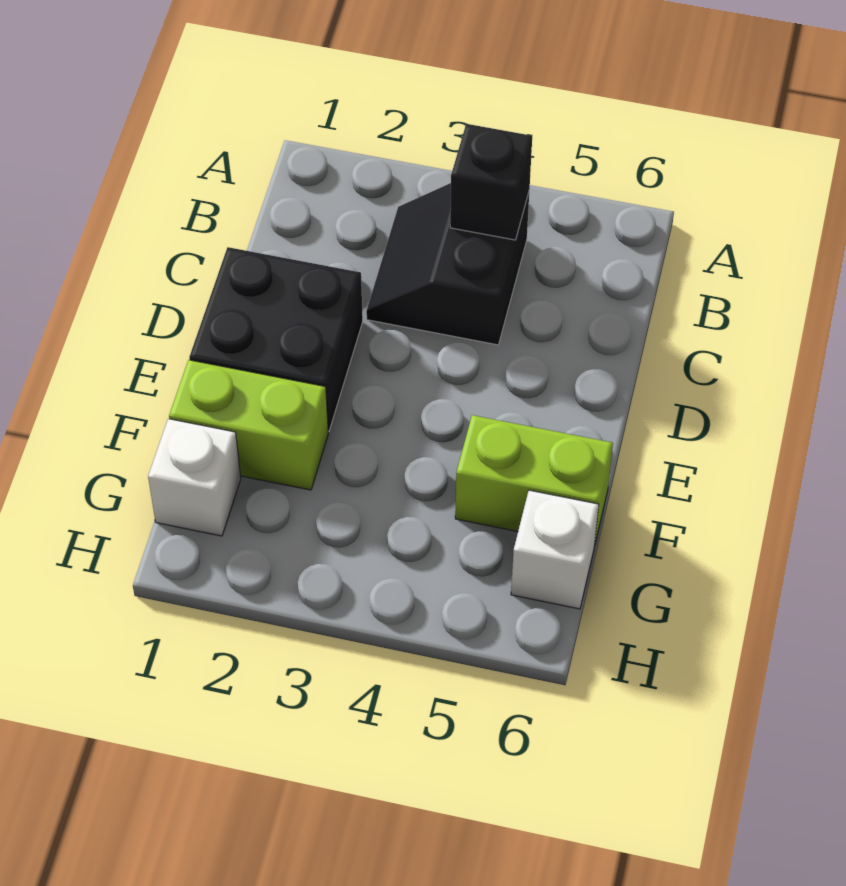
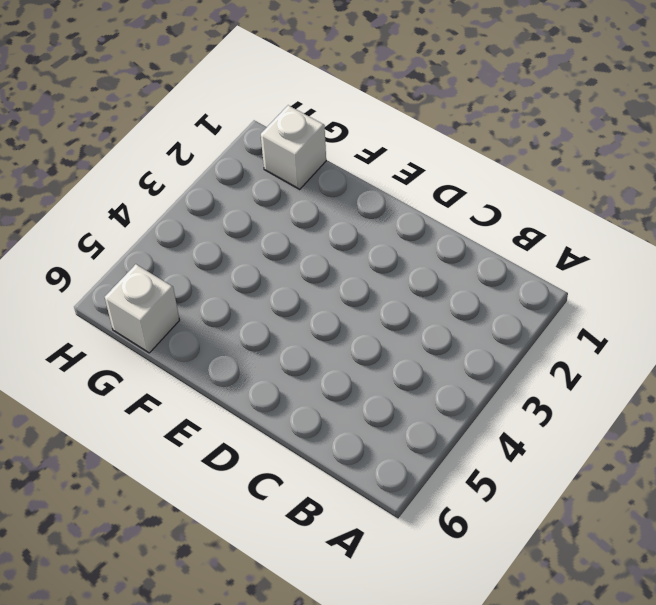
none -> black slope B3:C4 level 1 top 4
none -> black brick D1:E2 level 1

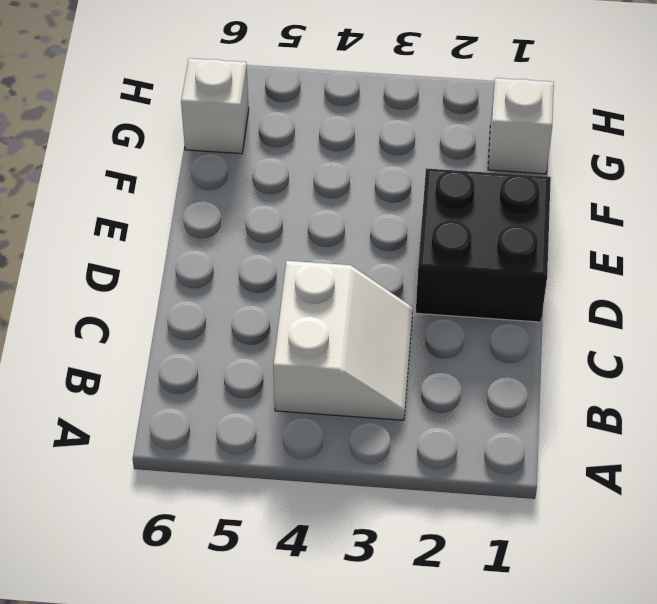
white slope B3:C4 level 1 top 4 -> black slope B3:C4 level 1 top 4
none -> lime brick F1:F2 level 1
none -> lime brick F5:F6 level 1

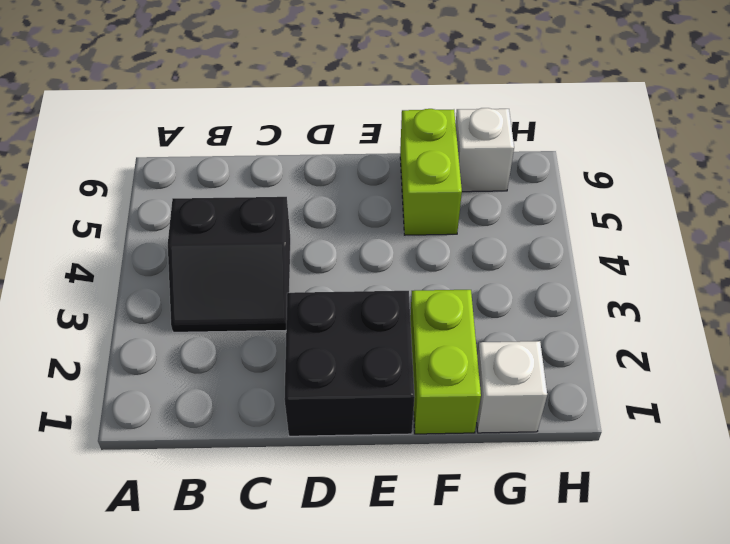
none -> black brick B4 level 2

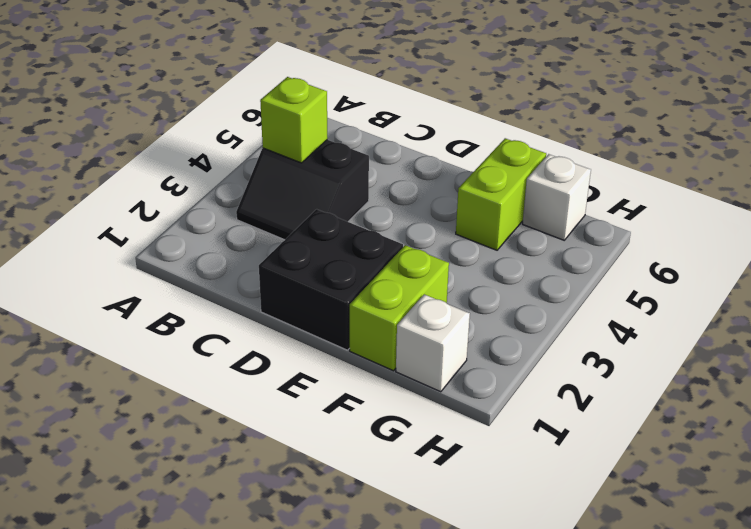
lime brick B4 level 2 -> black brick B4 level 2

